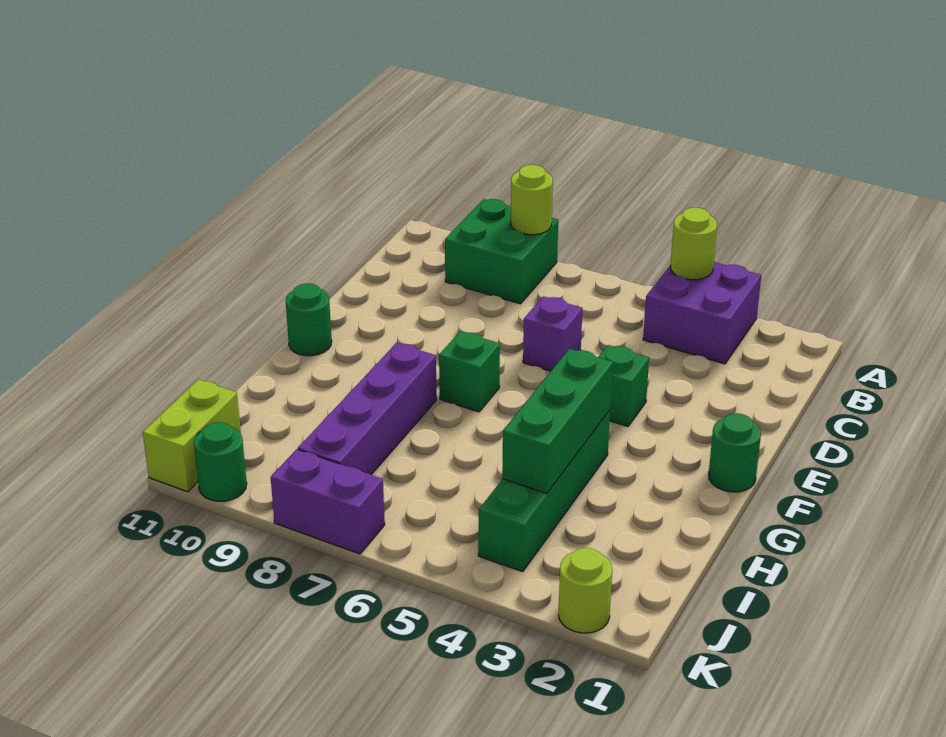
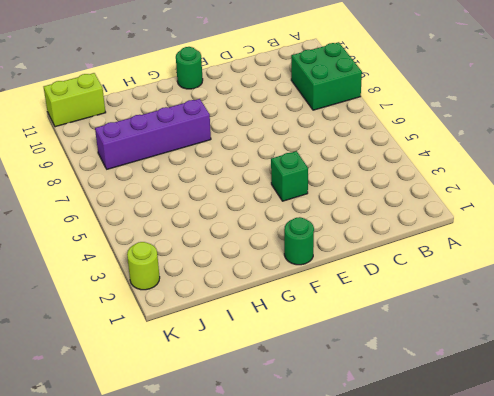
none -> purple brick A3:B4 level 1
none -> purple brick D6 level 1
none -> green brick F7 level 1

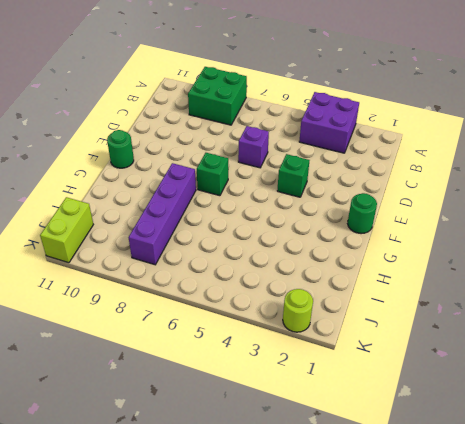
none -> green brick G4:J4 level 1
none -> purple brick K7:K8 level 1
none -> green round brick K10 level 1

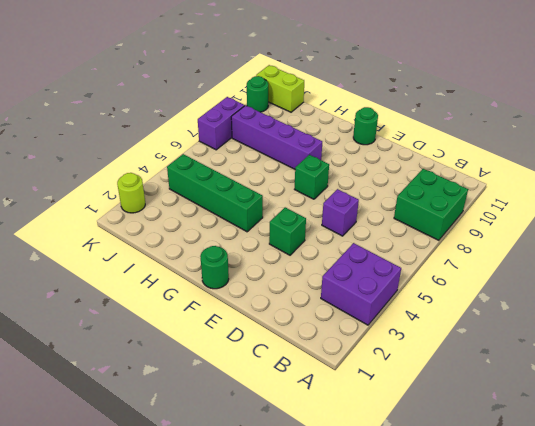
none -> lime round brick A4 level 2
none -> lime round brick A8 level 2
none -> green brick G4:I4 level 2

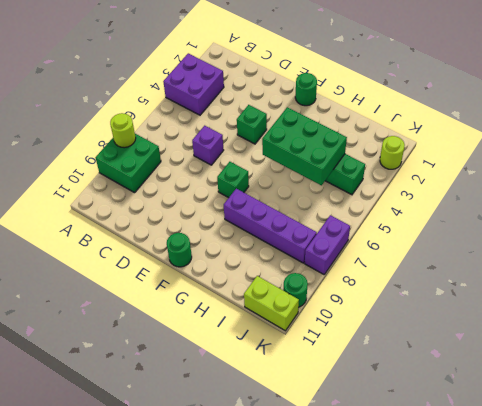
green brick G4:I5 level 2 -> green brick G4:I4 level 2
none -> lime round brick A4 level 2

